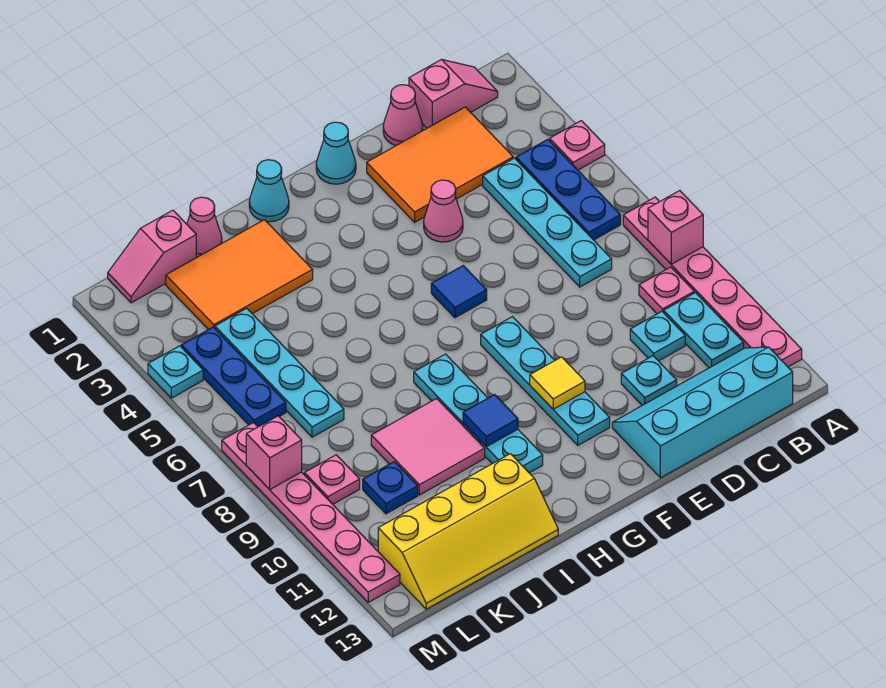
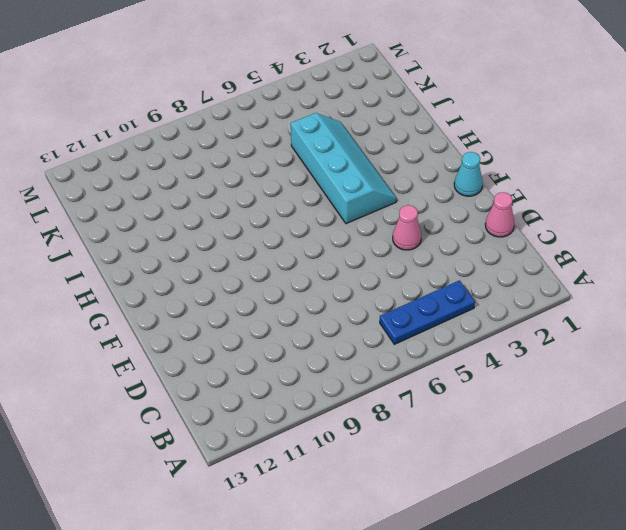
cyan slope G4:J5 level 1 top 5 -> cyan slope B12:E13 level 1 top 13
none -> pink plate A4 level 1
none -> pink plate A7:A12 level 1
none -> pink slope B1:C1 level 1 top C
none -> pink plate B9 level 1

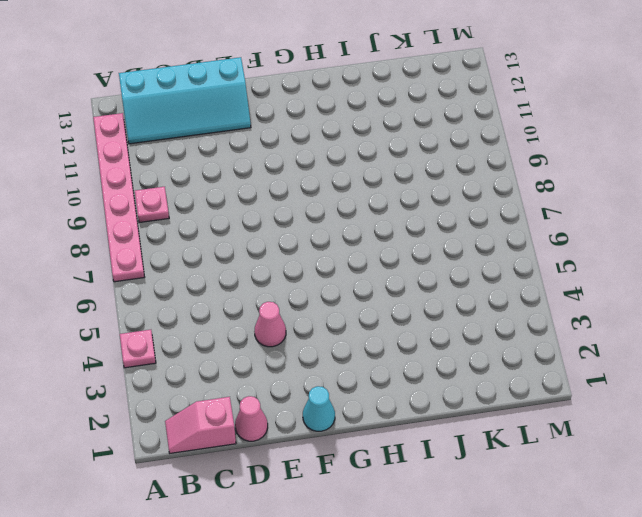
none -> blue plate B4:B6 level 1
none -> cyan plate B10:B11 level 1
none -> orange tile C2:E3 level 1
none -> cyan plate C4:C7 level 1

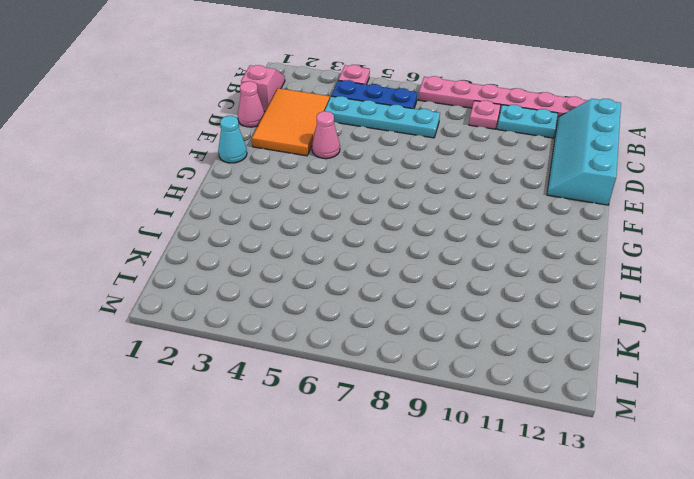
none -> cyan plate C10 level 1
none -> cyan plate D11 level 1
none -> blue tile F6 level 1
none -> cyan plate F8:F11 level 1

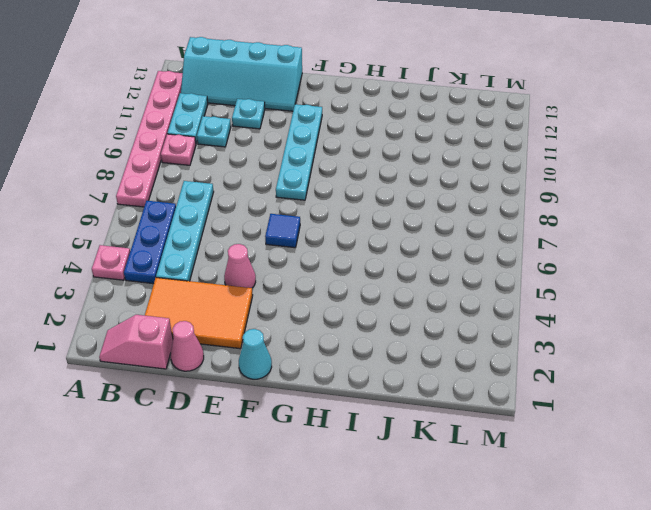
none -> cyan cone H1 level 1
none -> cyan plate H8:H11 level 1
none -> orange tile I2:K3 level 1
none -> pink tile I9:J10 level 1

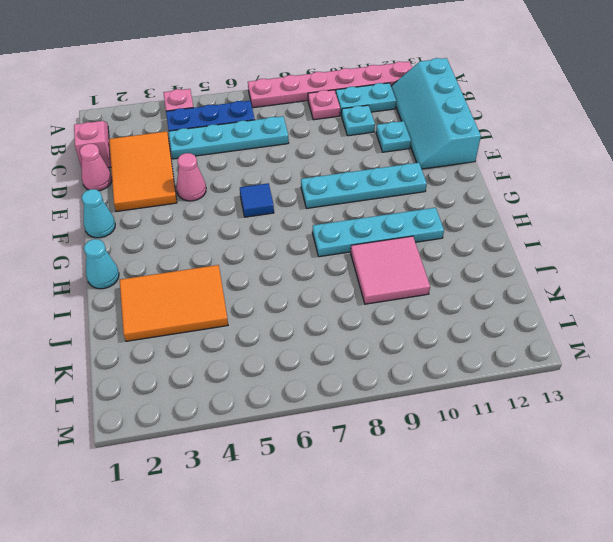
orange tile I2:J4 level 1 -> orange tile I2:K3 level 1
none -> yellow slope I12:L13 level 1 top 12
none -> pink cone J1 level 1
none -> pink slope K1:L1 level 1 top K
none -> cyan plate K4:K7 level 1

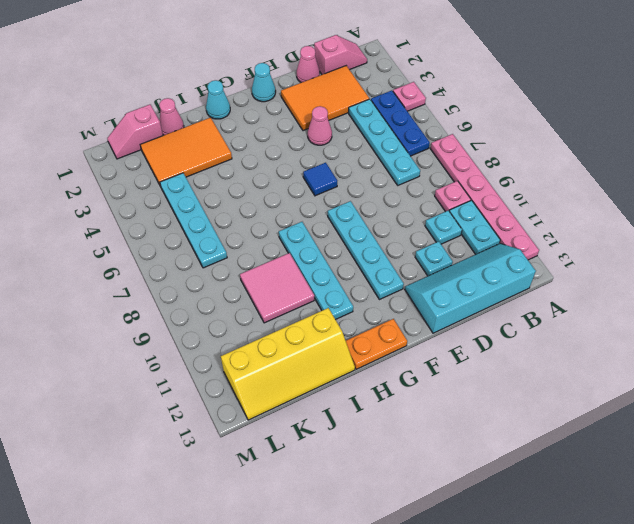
orange plate G13:H13 level 1 -> none
none -> blue plate K10 level 1
none -> blue plate L4:L6 level 1
none -> pink plate L9 level 1
none -> cyan plate M4 level 1

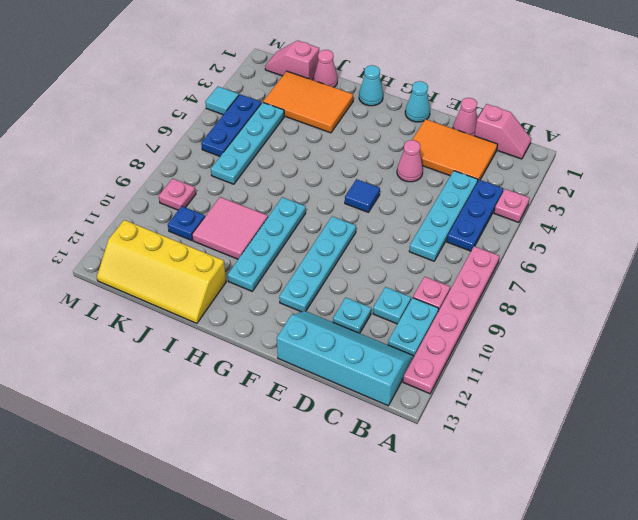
cyan tile M4 level 1 -> cyan plate M4 level 1
none -> pink plate M7:M12 level 1
none -> pink brick A8 level 2
none -> yellow tile F10 level 2
none -> blue tile H10 level 2

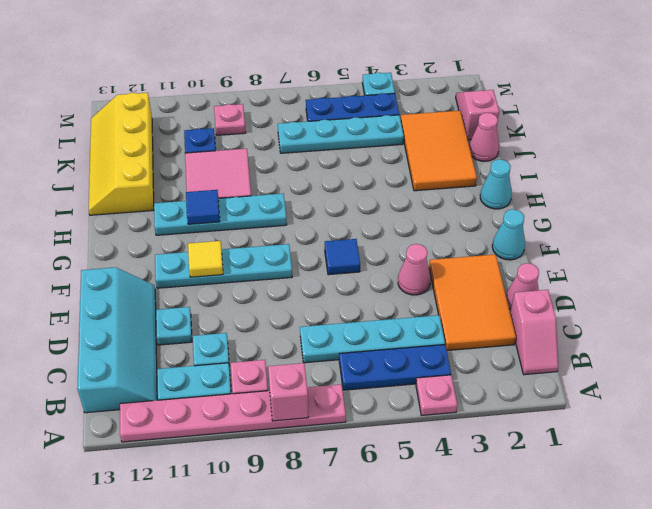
none -> pink plate M7:M12 level 1
none -> pink brick M8 level 2

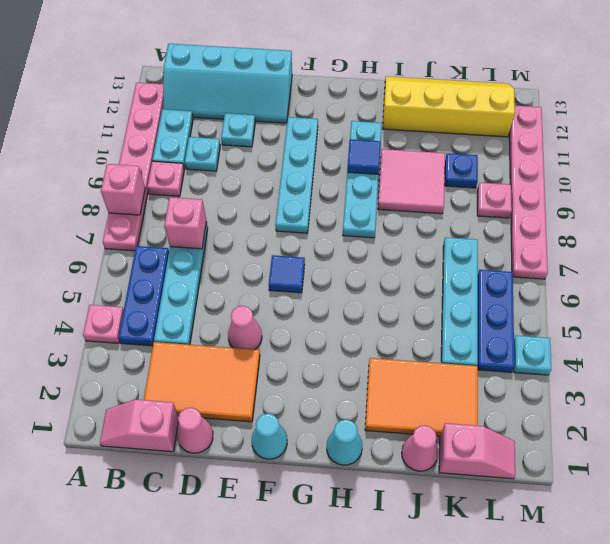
pink brick C7 level 2 -> pink brick M8 level 2
none -> yellow tile F10 level 2

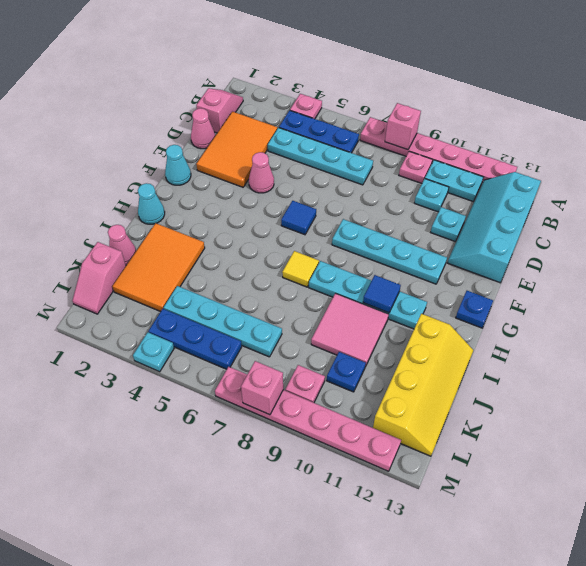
blue plate G13 level 1 -> none
yellow tile H7 level 1 -> yellow tile F10 level 2

